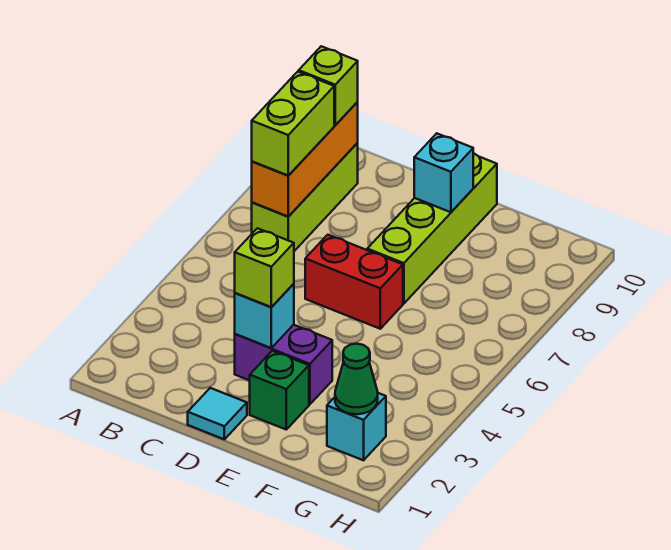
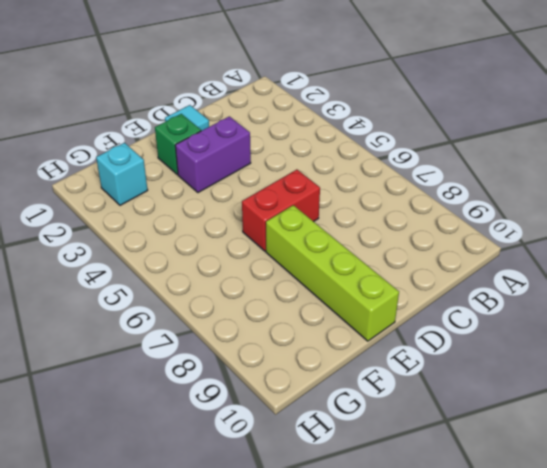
none -> lime brick B7:B9 level 1
none -> orange brick B7:B9 level 2
none -> cyan brick D3 level 2

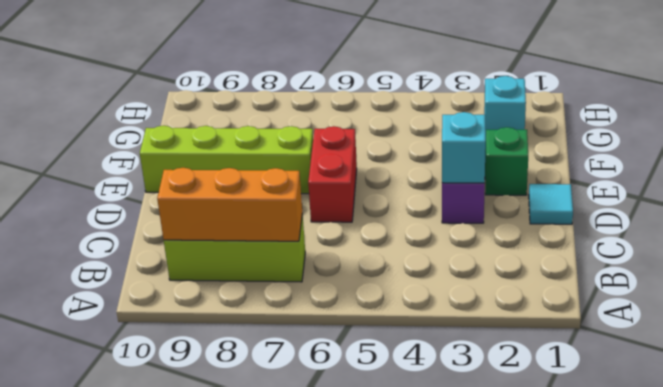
none -> cyan brick E9 level 2
none -> green cone G2 level 2
none -> lime brick B7:B8 level 3

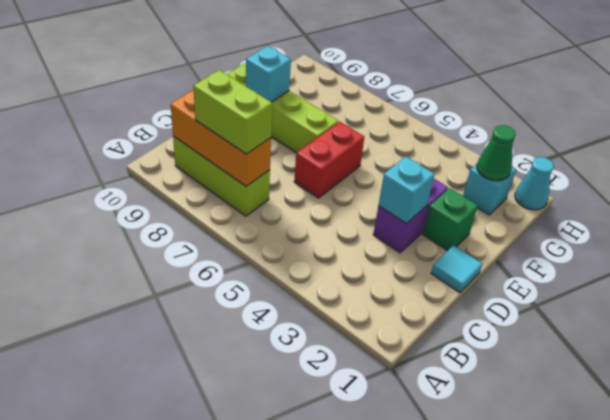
cyan cone H1 level 1 -> none
none -> lime brick B9 level 3
none -> lime brick D3 level 3

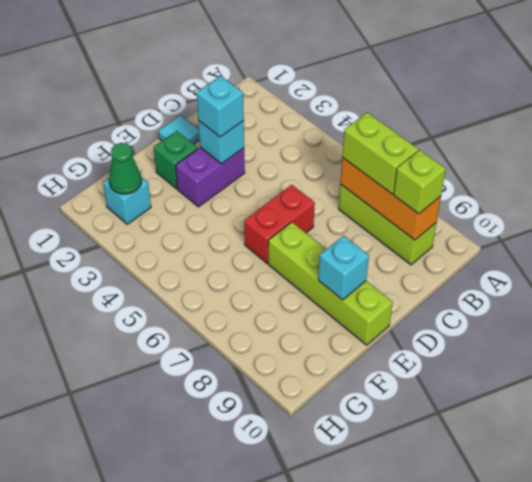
cyan brick D3 level 3 -> lime brick D3 level 3

